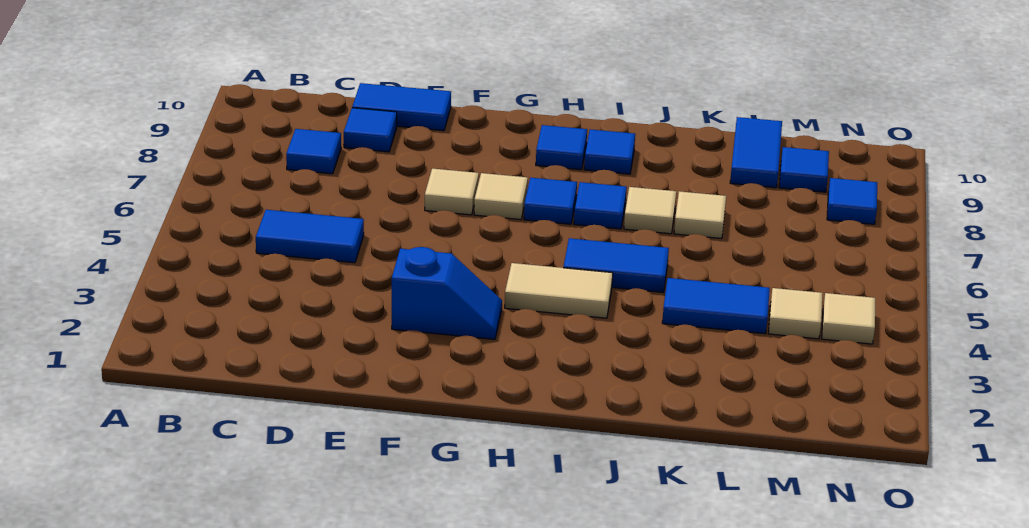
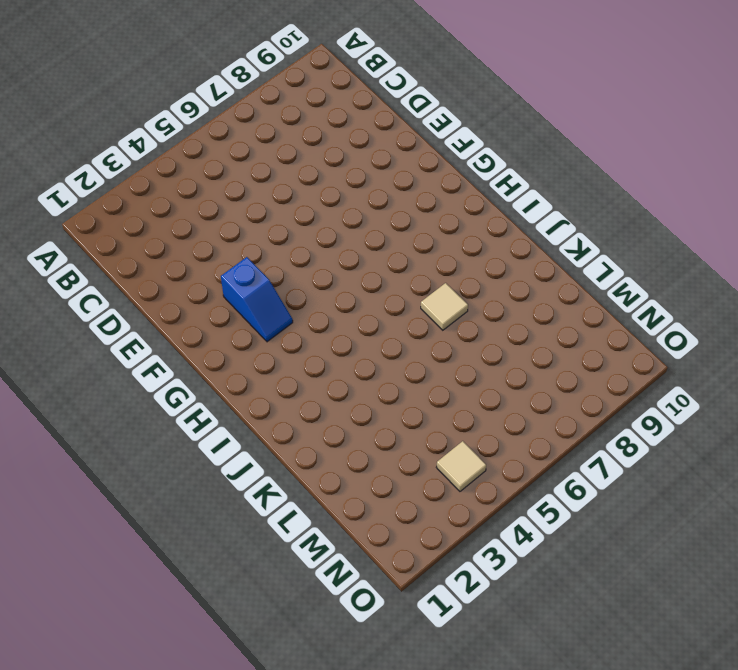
none -> blue tile C5:D5 level 1
none -> blue tile C8 level 1
none -> blue tile D9 level 1

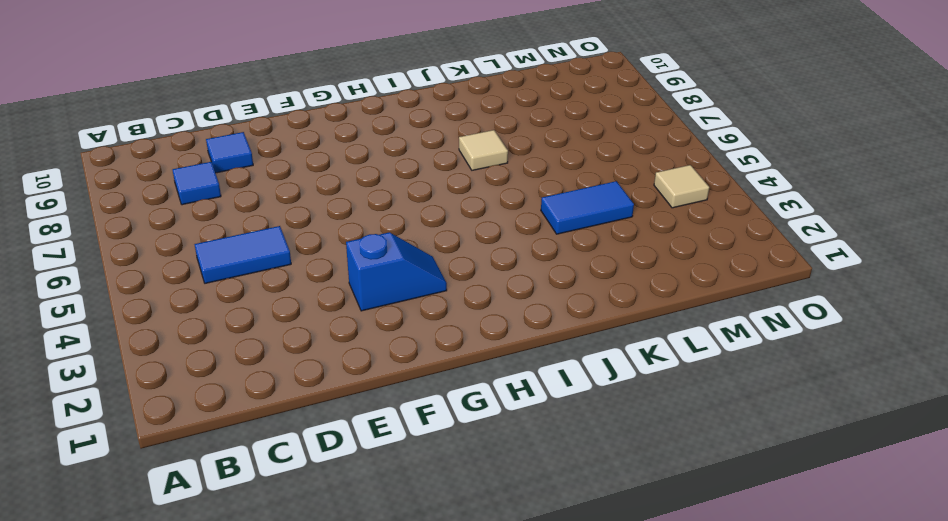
none -> blue tile D10:E10 level 1
none -> tan tile F7 level 1
none -> tan tile G7 level 1

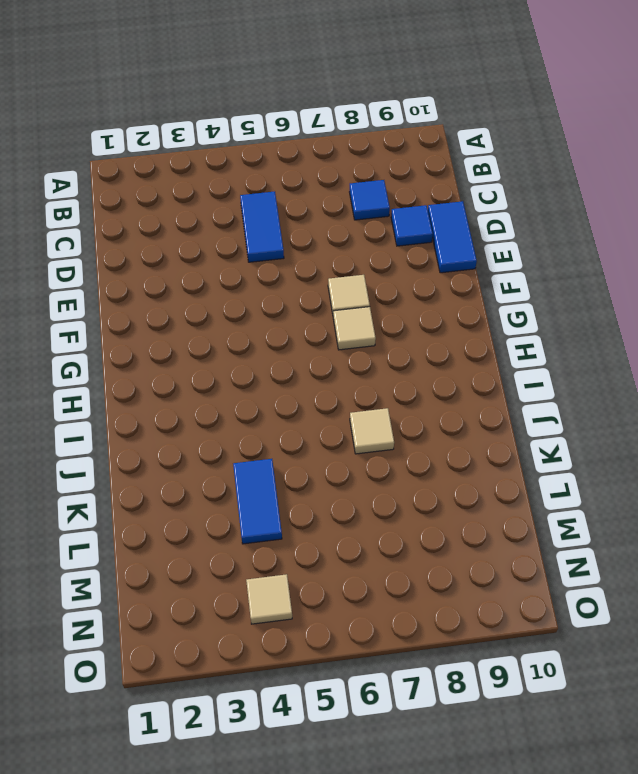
none -> blue slope F3:G3 level 1 top F
none -> tan tile H4:I4 level 1
none -> blue tile H7 level 1

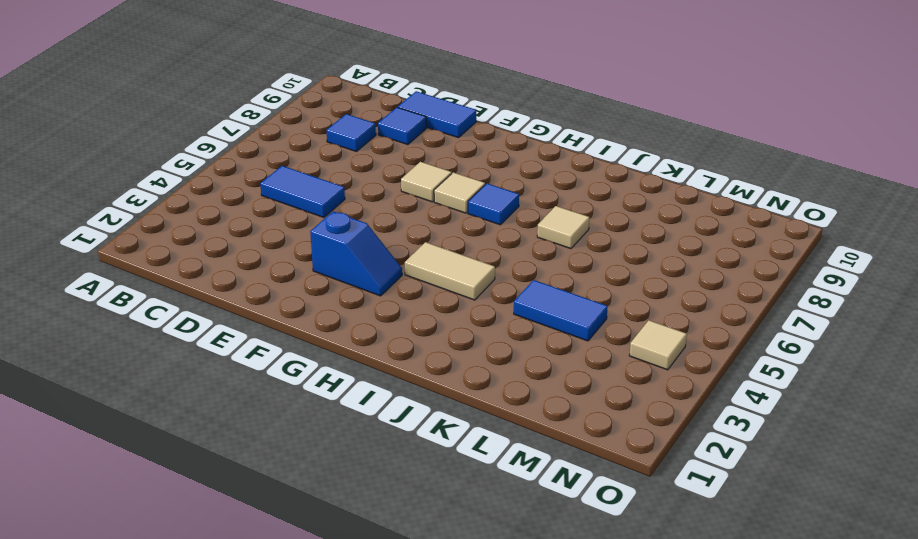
none -> blue tile H9 level 1
none -> blue tile I5:J5 level 1
none -> blue tile I7 level 1

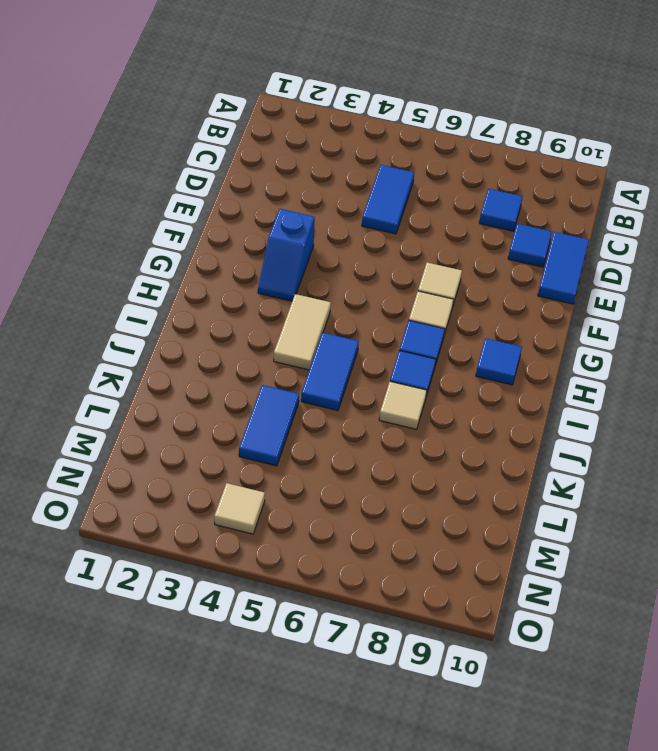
none -> blue tile I9 level 1
none -> tan tile K7 level 1
none -> blue tile L9:L10 level 1

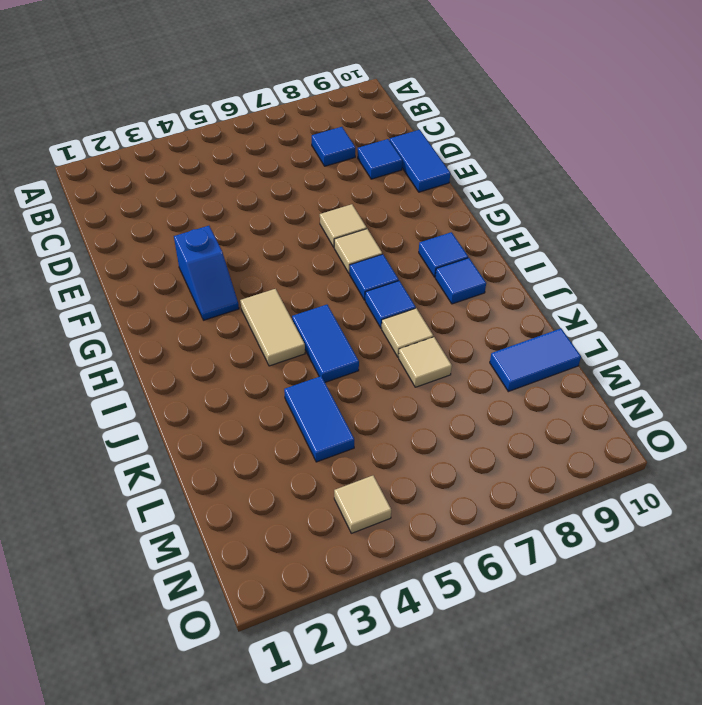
none -> blue tile C5:D5 level 1
none -> tan tile M4 level 1
none -> blue tile M9 level 1

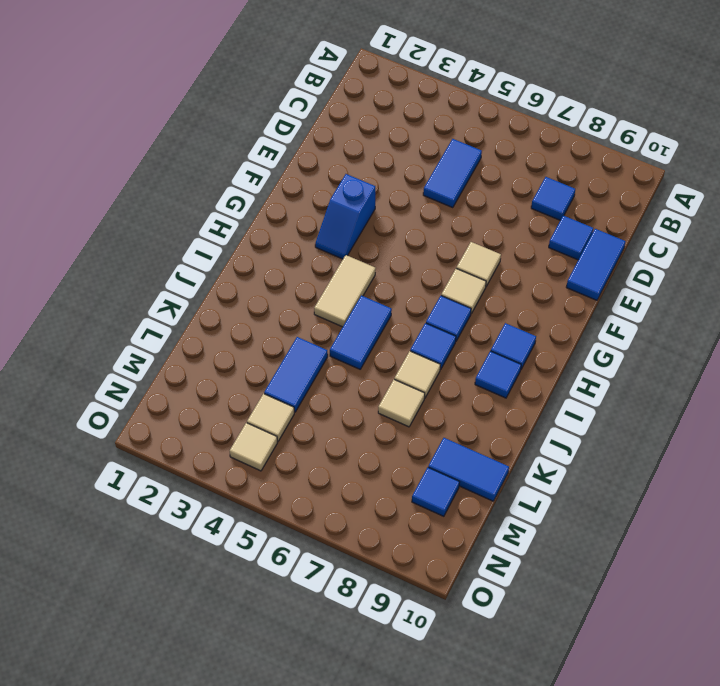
none -> blue tile N8 level 1

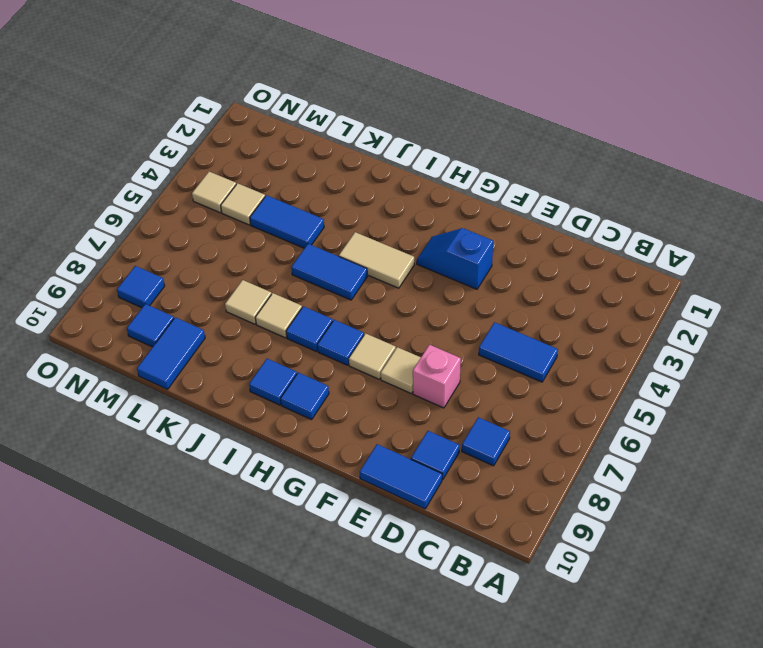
pink brick E7 level 1 -> none

